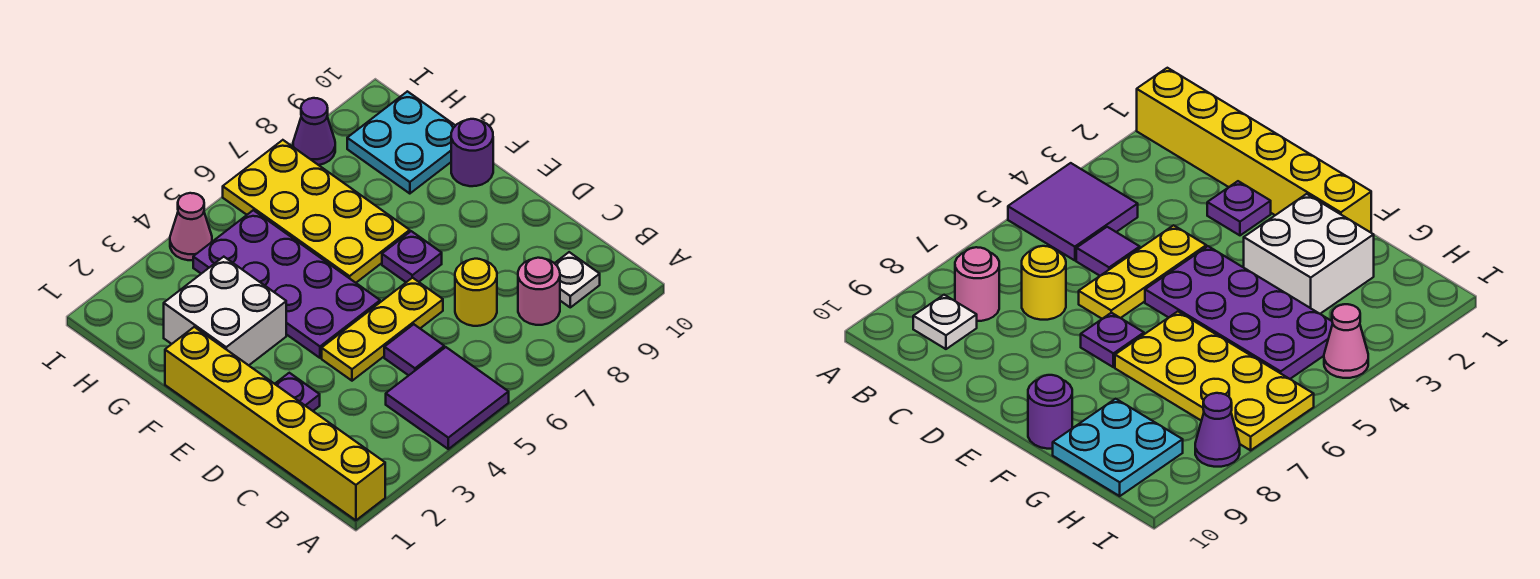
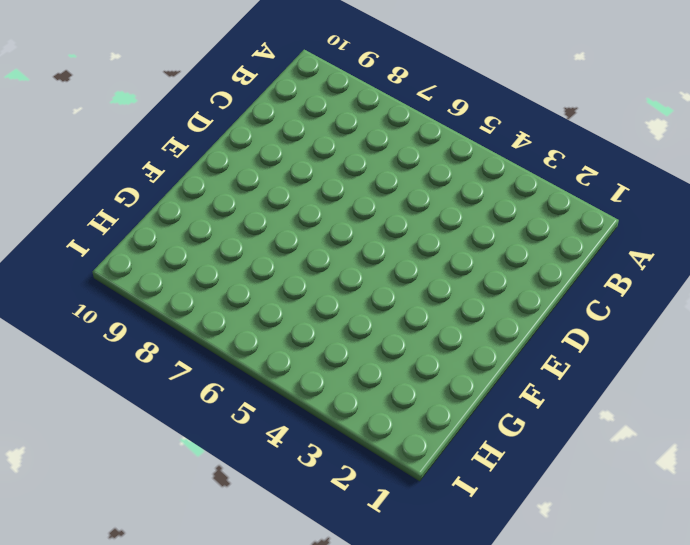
none -> yellow brick A1:F1 level 1
none -> purple tile A4:B5 level 1
none -> pink round brick B8 level 1

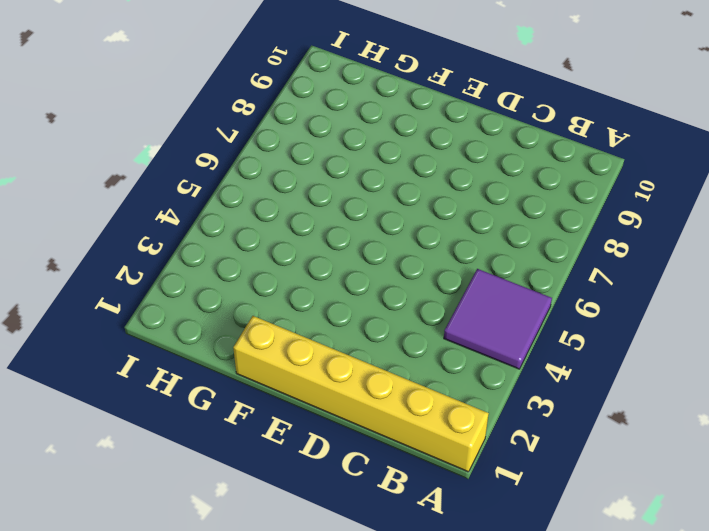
none -> pink round brick B8 level 1
none -> white plate B9 level 1
none -> purple tile C5 level 1

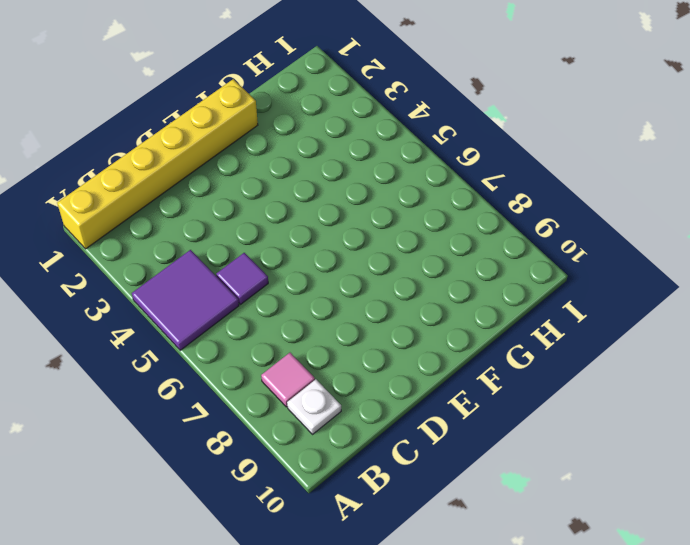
pink tile B8 level 1 -> pink round brick B8 level 1
none -> yellow round brick C7 level 1
none -> purple plate D2 level 1
none -> yellow plate D4:D6 level 1

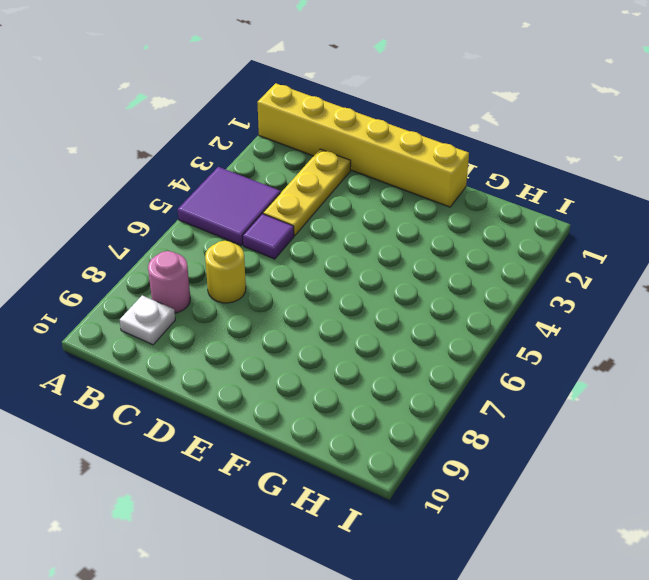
yellow plate C2:C4 level 1 -> yellow plate D4:D6 level 1
none -> purple plate D2 level 1
none -> purple plate E4:H5 level 1
none -> purple plate E7 level 1

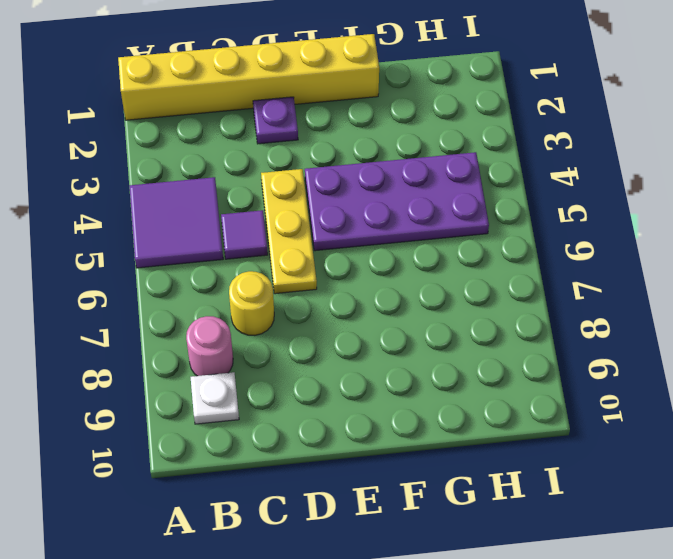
none -> purple plate E7 level 1
none -> white brick F2:G3 level 1
none -> yellow plate F6:I7 level 1

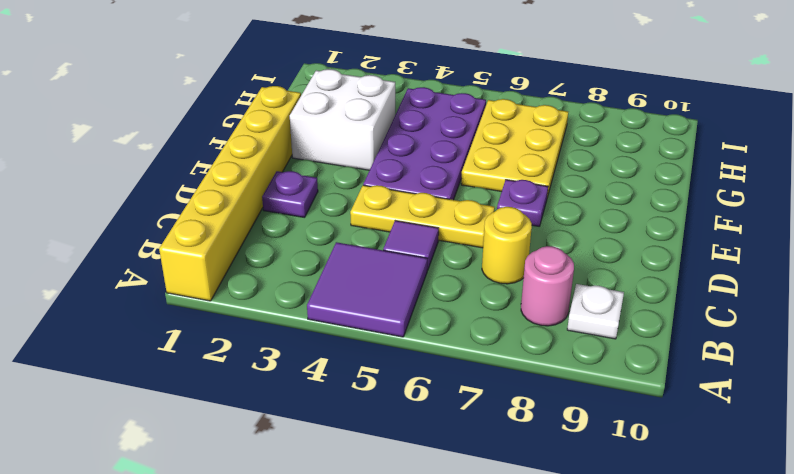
yellow plate F6:H7 level 1 -> yellow plate F6:I7 level 1
none -> purple round brick F10 level 1
none -> cyan plate G9:H10 level 1
none -> pink cone I4 level 1

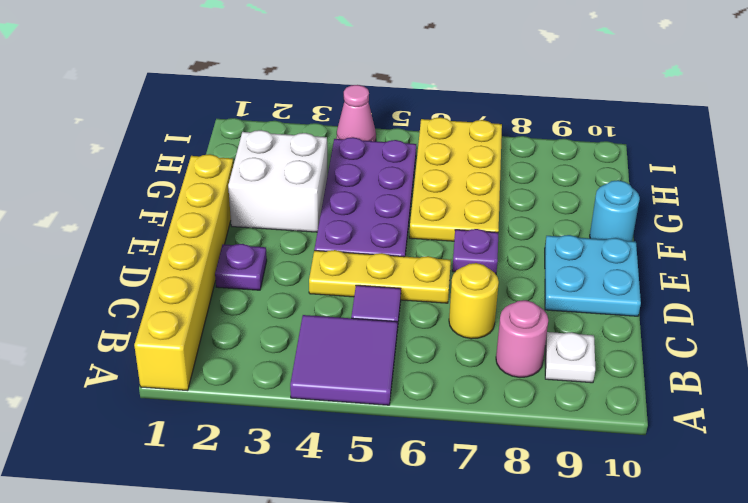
cyan plate D9:E10 level 1 -> cyan plate G9:H10 level 1
cyan round brick F10 level 1 -> purple round brick F10 level 1
none -> purple cone I8 level 1

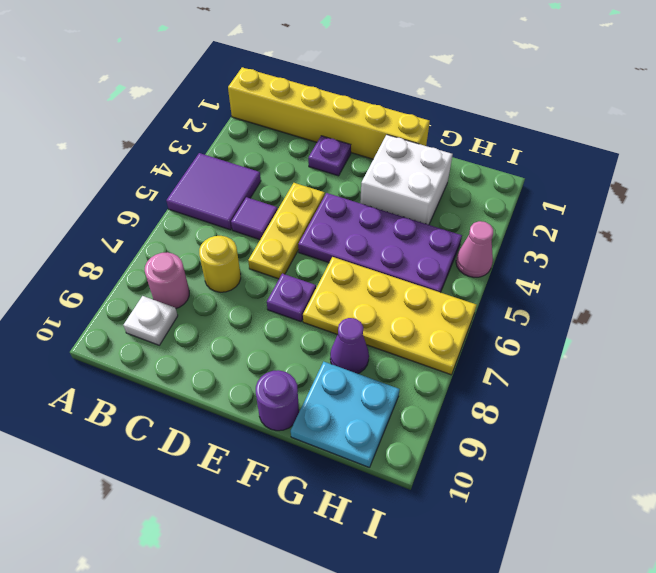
purple cone G8 level 1 -> purple cone I8 level 1

